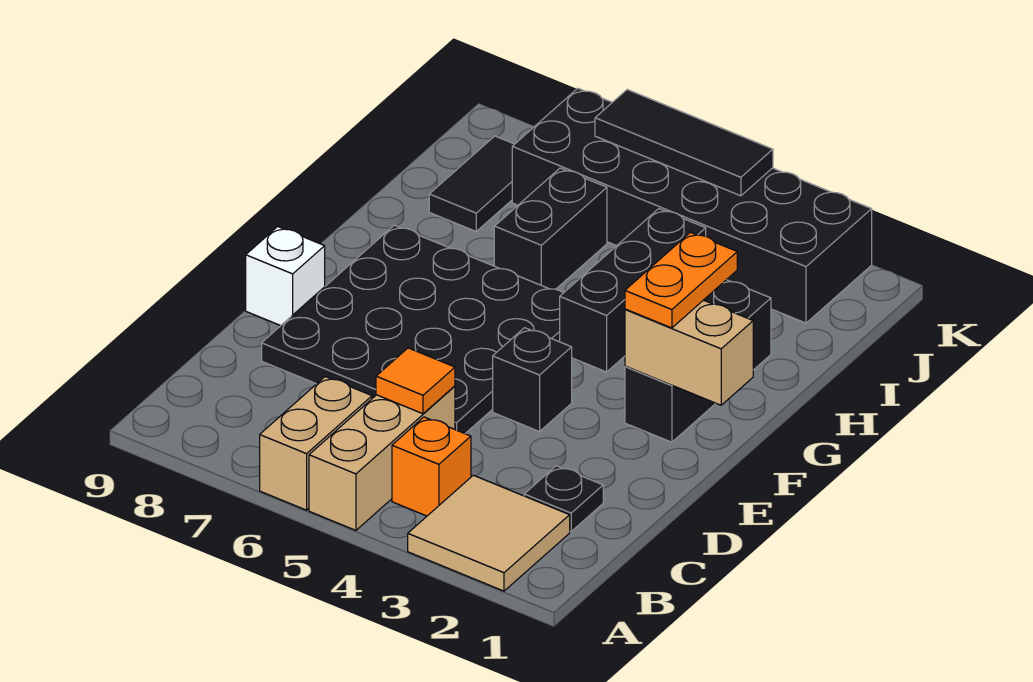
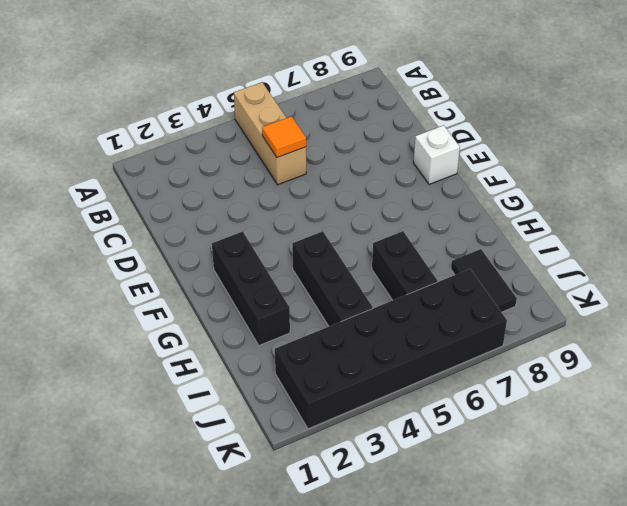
none -> tan tile A2:B3 level 1
none -> tan brick A6:B6 level 1
none -> orange brick B4 level 1

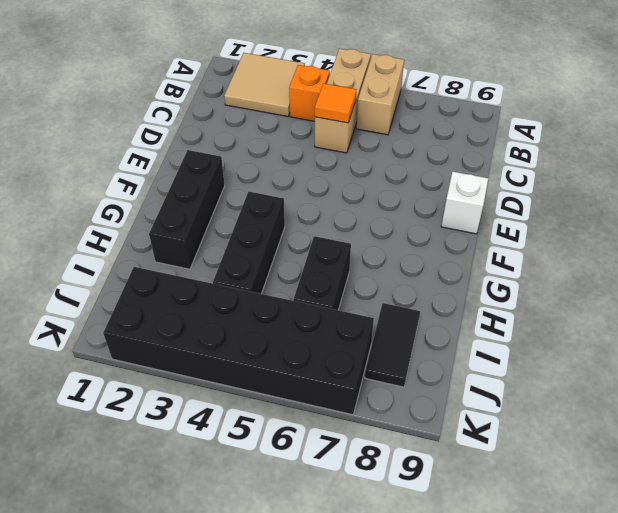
none -> black plate C2 level 1
none -> black plate D5:G8 level 1
none -> black brick E4 level 1

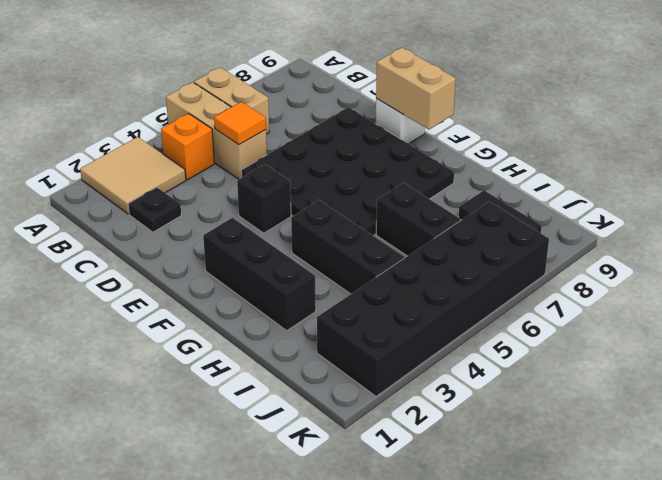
tan brick E9:F9 level 2 -> tan brick F1:F2 level 2
none -> black tile K4:K6 level 2
none -> orange plate F2:G2 level 3

